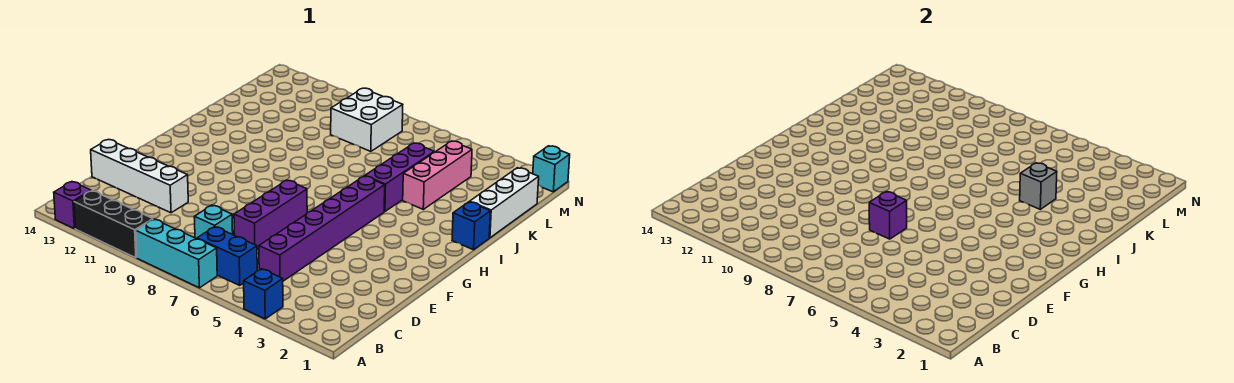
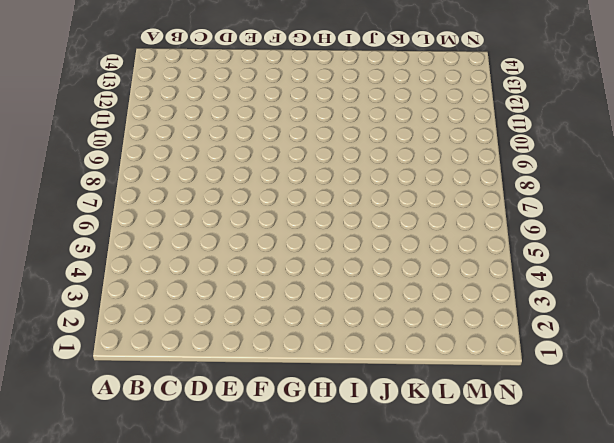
none -> blue brick A4 level 1
none -> cyan brick A7:A9 level 1
none -> black brick A10:A12 level 1

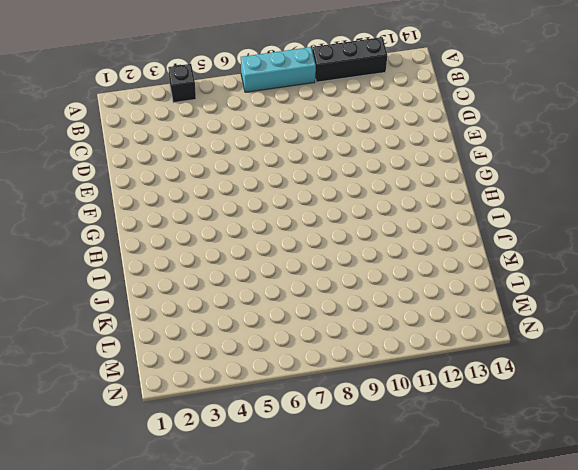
black brick A4 level 1 -> blue brick A4 level 1
none -> purple brick A13 level 1
none -> blue brick B6:B7 level 1
none -> purple brick C5:H5 level 1

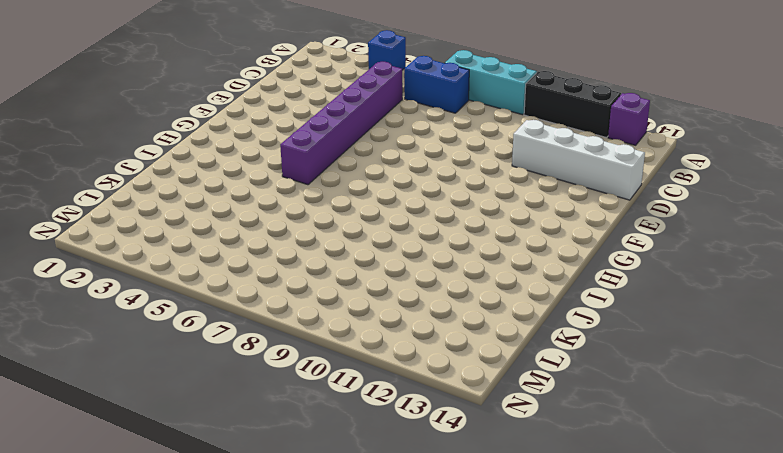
none -> cyan brick C8 level 1
none -> purple brick D7:F7 level 1
none -> blue brick I1 level 1

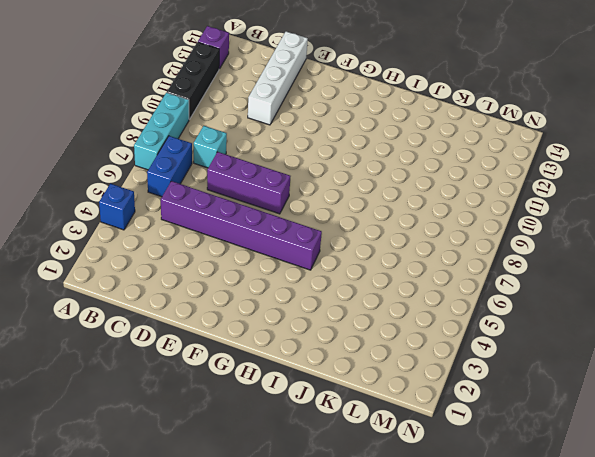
none -> blue brick I1 level 1
none -> purple brick I5:K5 level 1
none -> white brick J1:L1 level 1

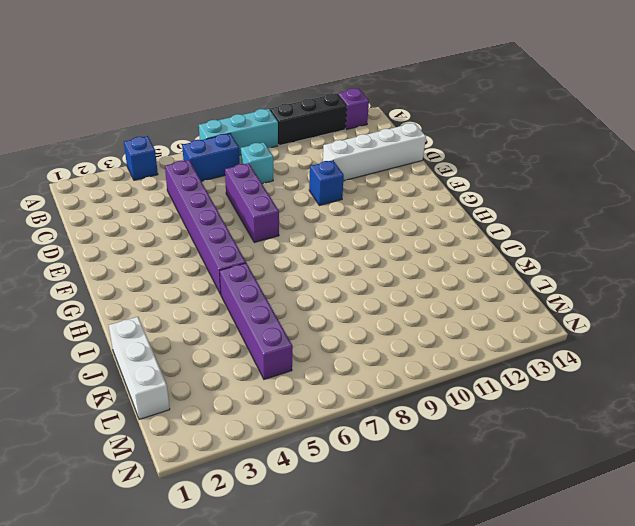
blue brick E10 level 1 -> blue brick I1 level 1
purple brick I5:L5 level 1 -> purple brick I5:K5 level 1
none -> pink brick J4:L4 level 1
none -> white brick L8:M9 level 1
none -> cyan brick N1 level 1

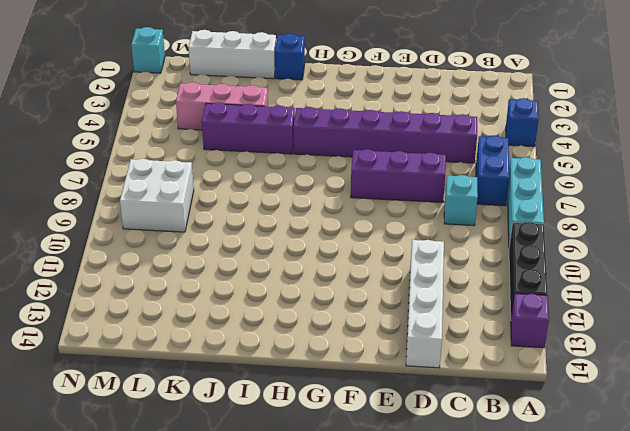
none -> purple brick E7 level 2
none -> grey brick J4 level 2

